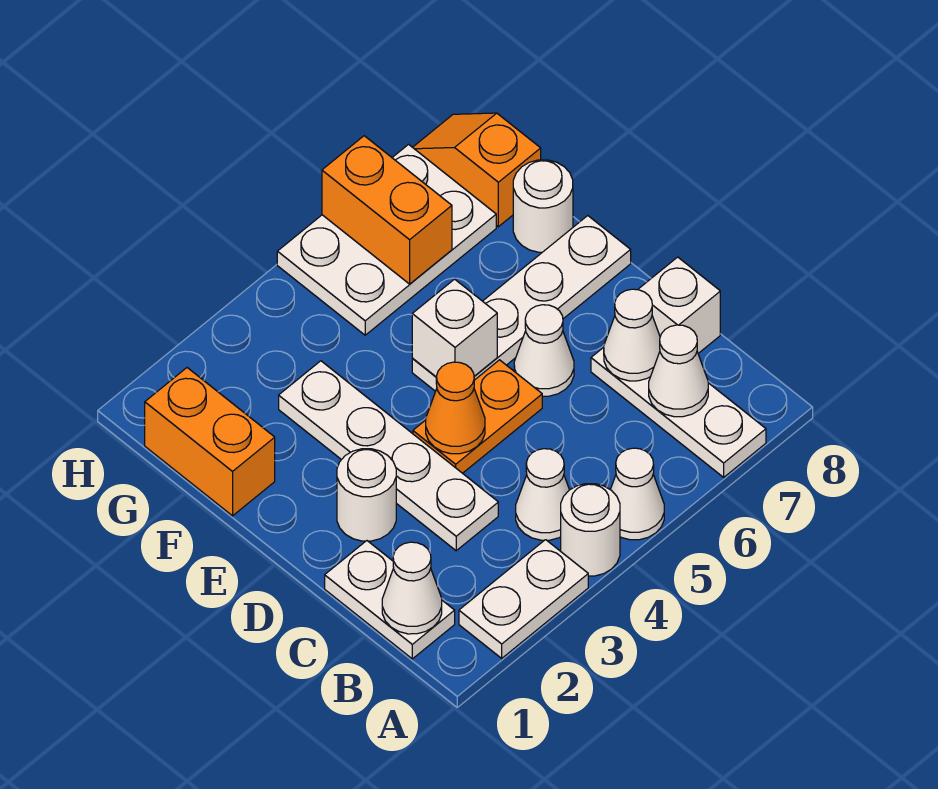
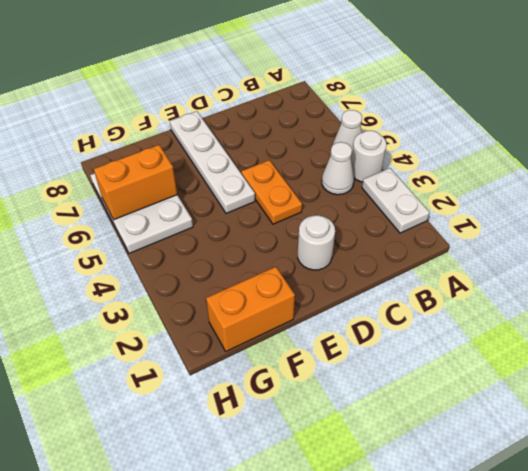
none -> white plate A7:C7 level 1
none -> white plate B1:C1 level 1
none -> white plate C3:F3 level 1

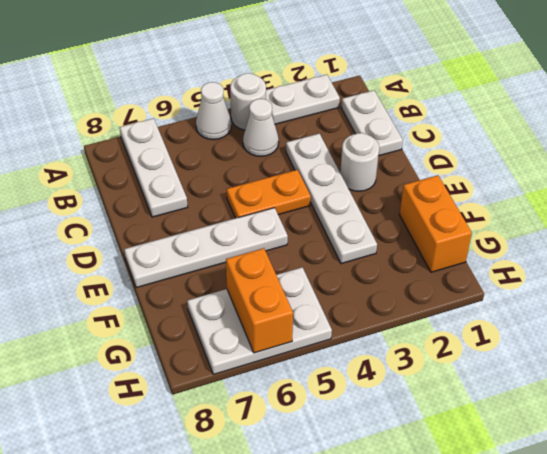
none -> white brick C8 level 1
none -> white cone D6 level 1
none -> white round brick F8 level 1

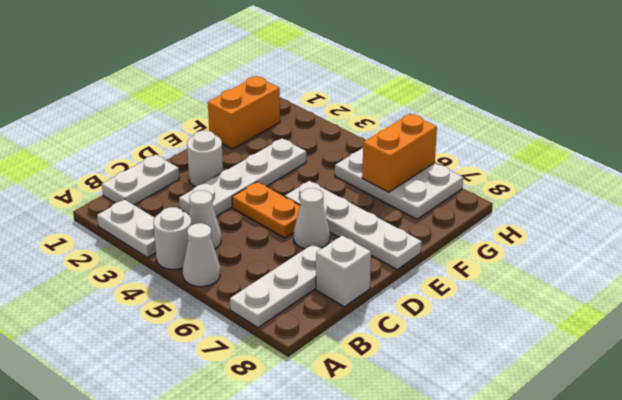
none -> white round brick F8 level 1
none -> orange slope G8:H8 level 1 top G
none -> white cone B1 level 2

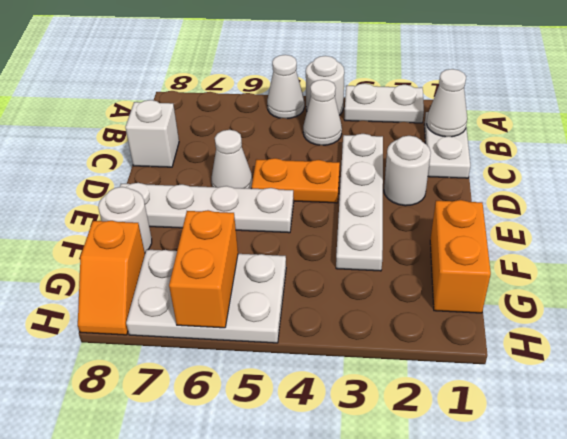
none -> white plate A7:C7 level 1
none -> white cone B7 level 2
none -> white cone C7 level 2

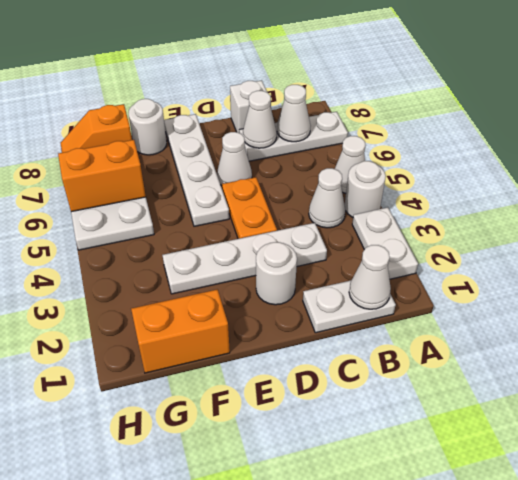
none -> orange cone D4 level 2
none -> white brick E5 level 2

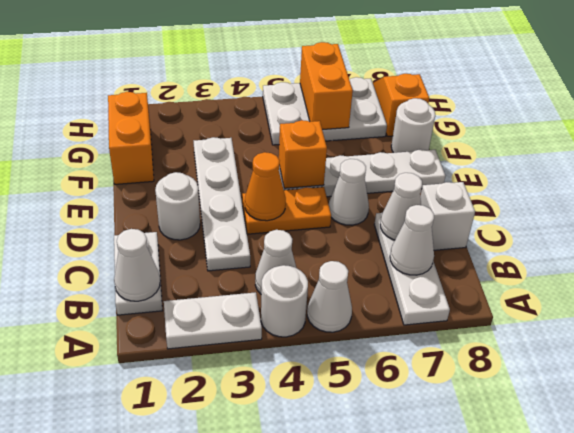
orange brick E5 level 2 -> white brick E5 level 2

